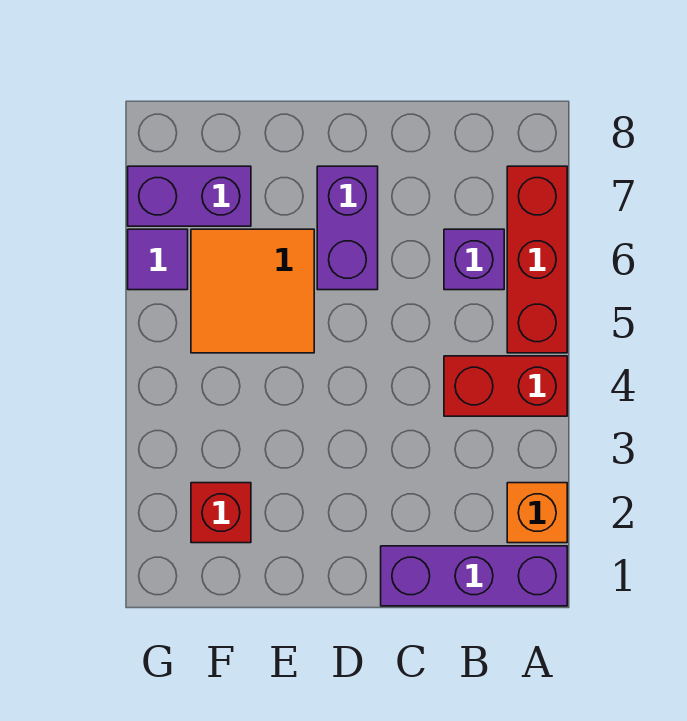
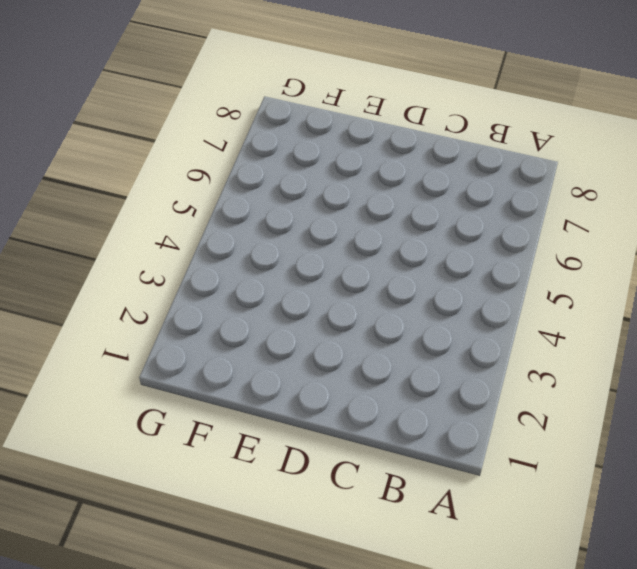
none -> purple brick A1:C1 level 1
none -> orange brick A2 level 1

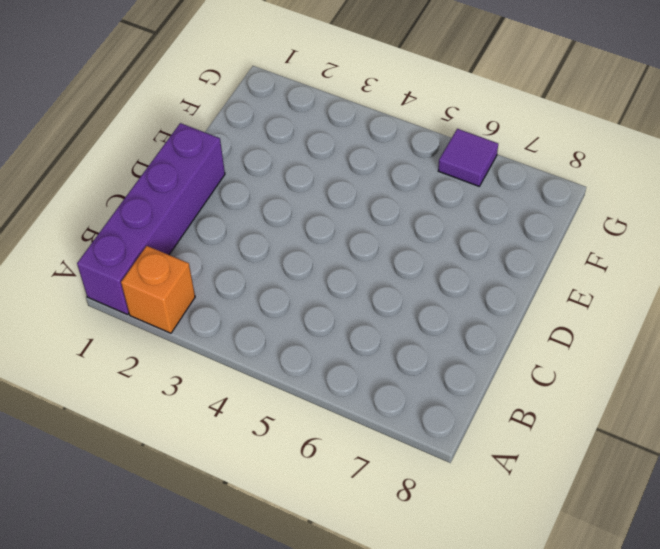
purple brick A1:D1 level 1 -> purple brick A1:C1 level 1
none -> red brick A4:B4 level 1
none -> red brick A5:A7 level 1

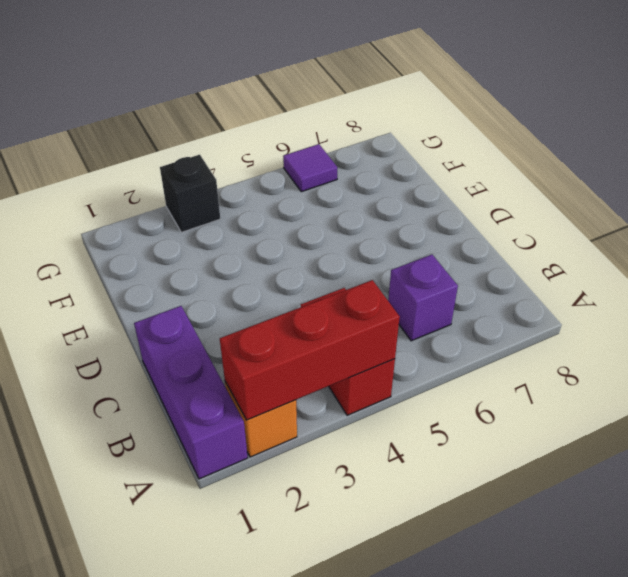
red brick A2:A4 level 2 -> red brick A5:A7 level 1
black brick G3 level 1 -> none
none -> purple brick D6:D7 level 1
none -> orange tile E5:F6 level 1

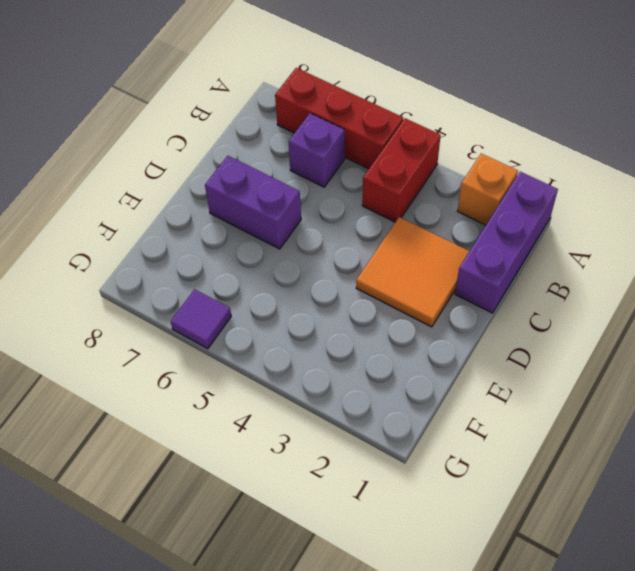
orange tile C2:D3 level 1 -> orange tile E5:F6 level 1
none -> red brick F2 level 1
none -> purple brick F7:G7 level 1

